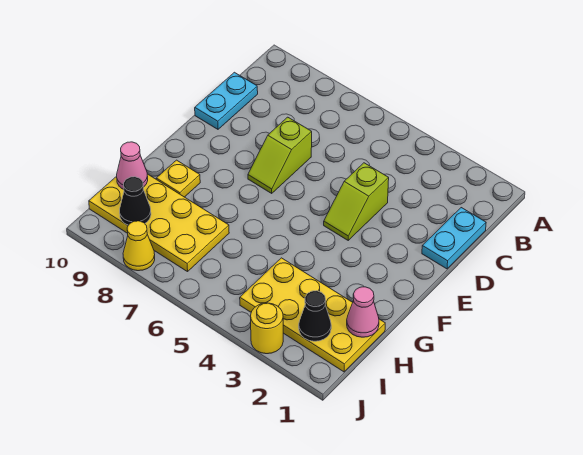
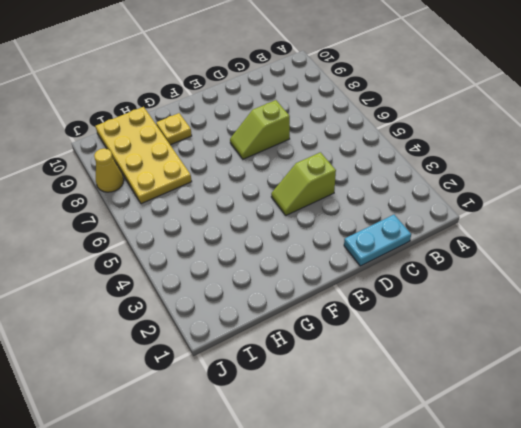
none -> cyan plate C10:D10 level 1
none -> yellow plate H1:I4 level 1
none -> yellow round brick J3 level 1

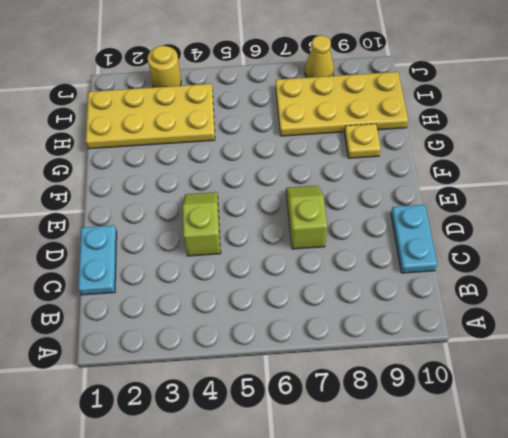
none -> pink cone H1 level 2
none -> pink cone H10 level 2
none -> black cone I2 level 2

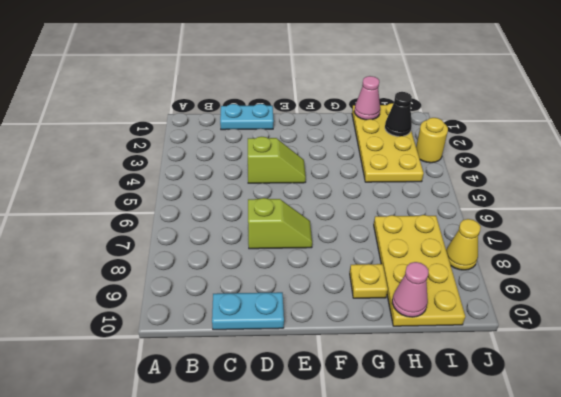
none -> black cone I9 level 2

